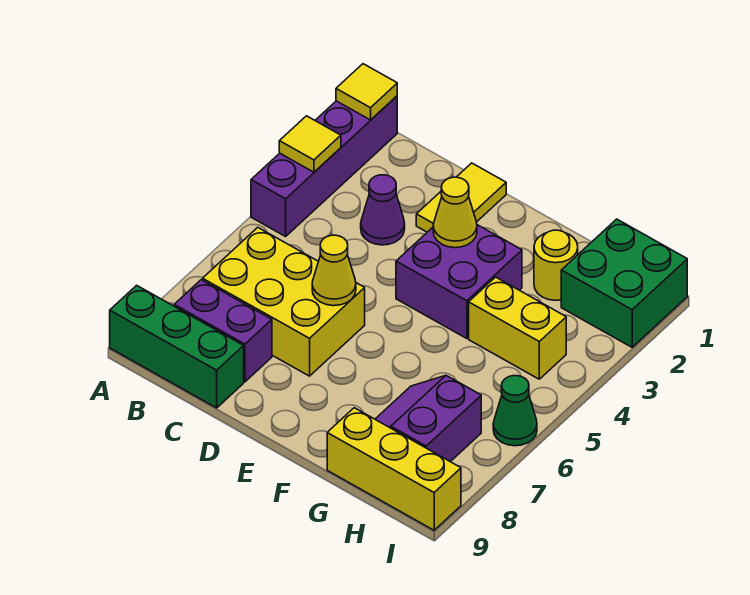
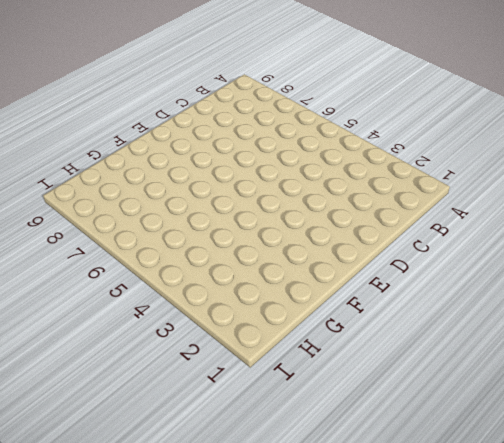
none -> purple brick A1:A4 level 1
none -> green brick A9:C9 level 1
none -> yellow brick B6:D7 level 1

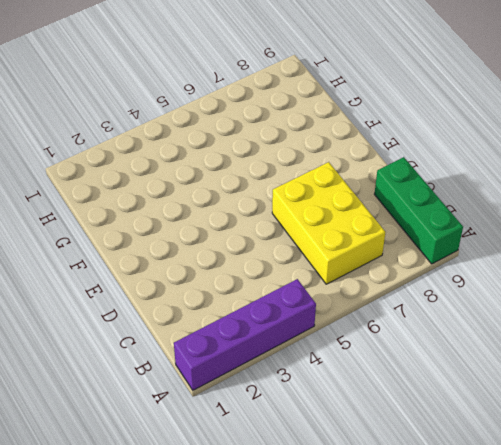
none -> purple brick B8:C8 level 1
none -> purple cone C3 level 1
none -> yellow tile D1:D2 level 1

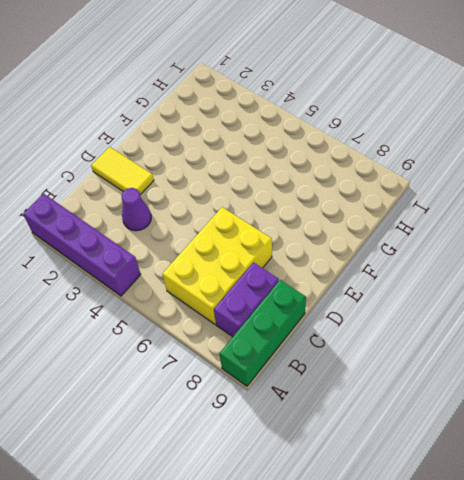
none -> purple brick E3:F4 level 1
none -> yellow round brick G2 level 1
none -> yellow brick G4:H4 level 1

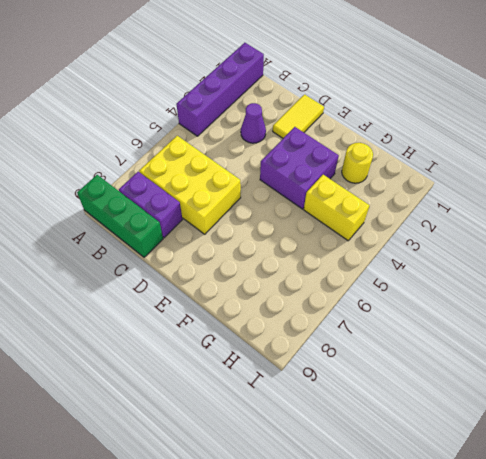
none -> purple slope G7:H8 level 1 top H
none -> yellow brick G9:I9 level 1
none -> green brick H1:I2 level 1

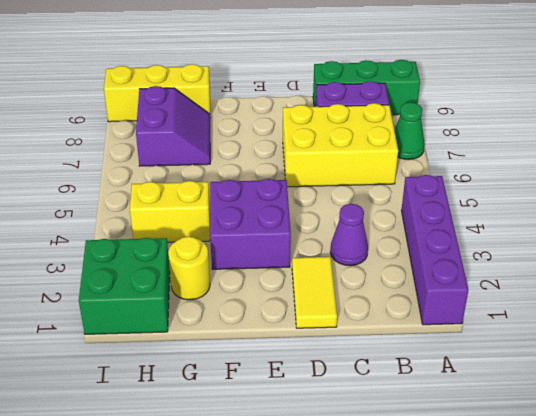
green cone A7 level 1 -> green cone I6 level 1
none -> yellow tile A1 level 2
none -> yellow tile A3 level 2
none -> yellow cone D6 level 2

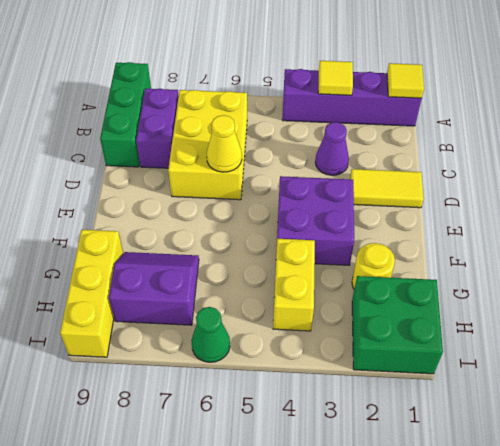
none -> yellow cone E3 level 2

